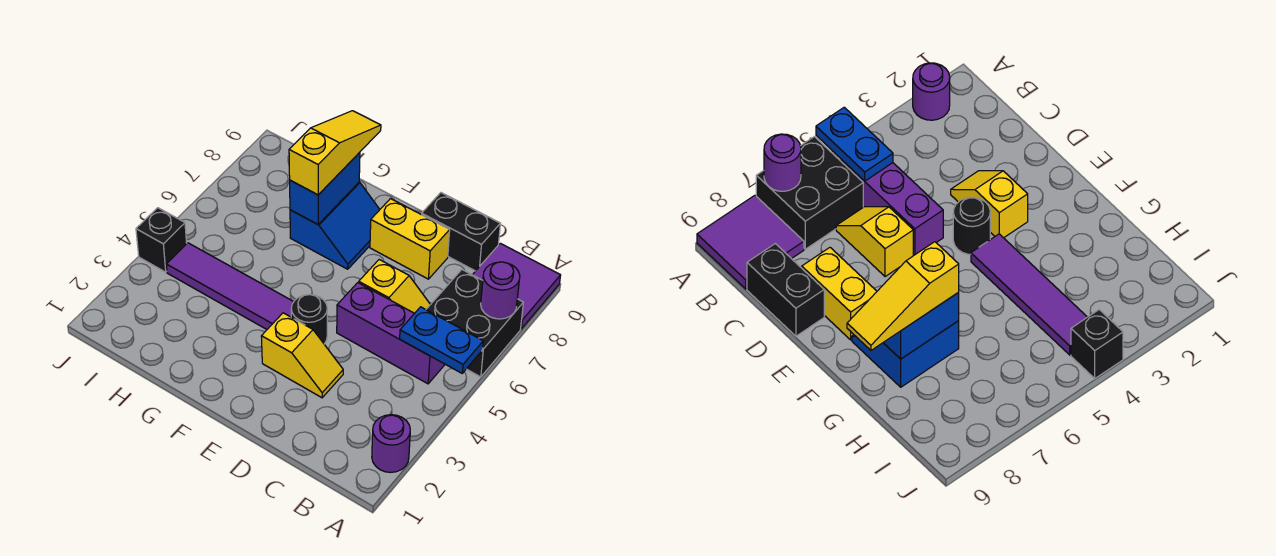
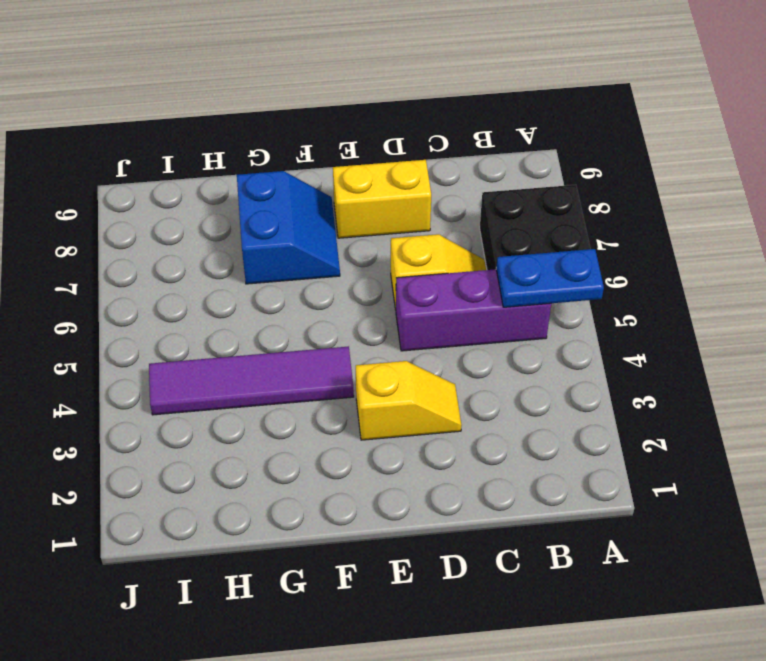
none -> purple round brick A2 level 1
none -> purple tile A8:B9 level 1
none -> black brick C9:D9 level 1

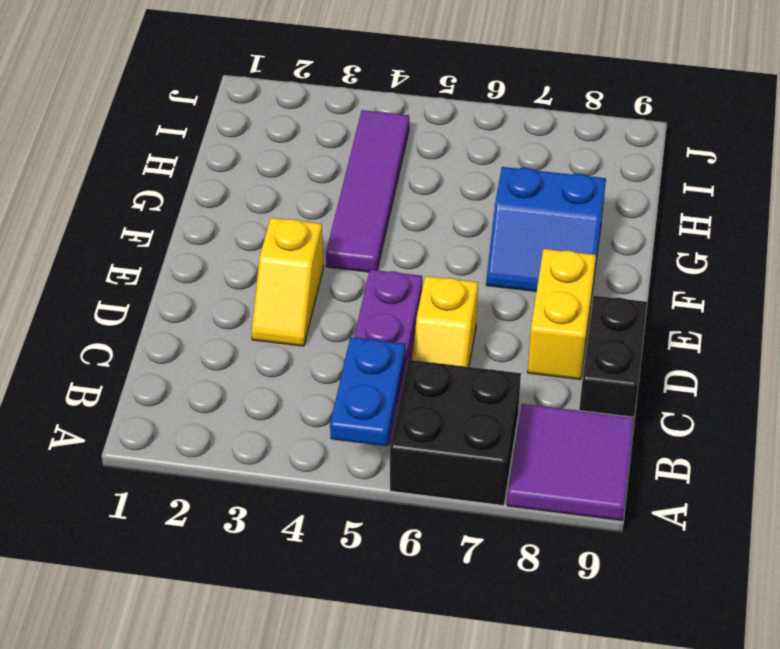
none -> purple round brick A2 level 1
none -> black round brick E4 level 1
none -> black brick J4 level 1

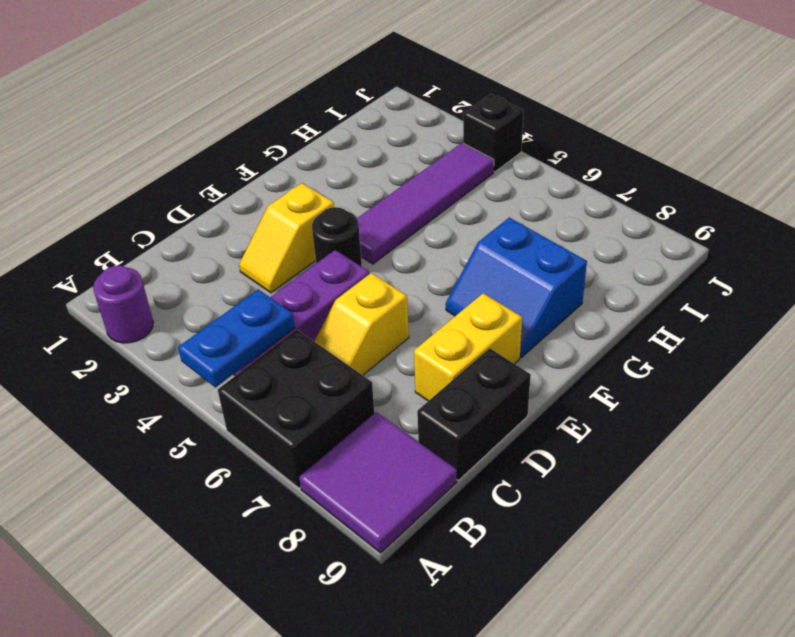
none -> purple round brick A7 level 2
none -> blue brick G7:G8 level 2
none -> yellow slope G7:G9 level 3 top 7

